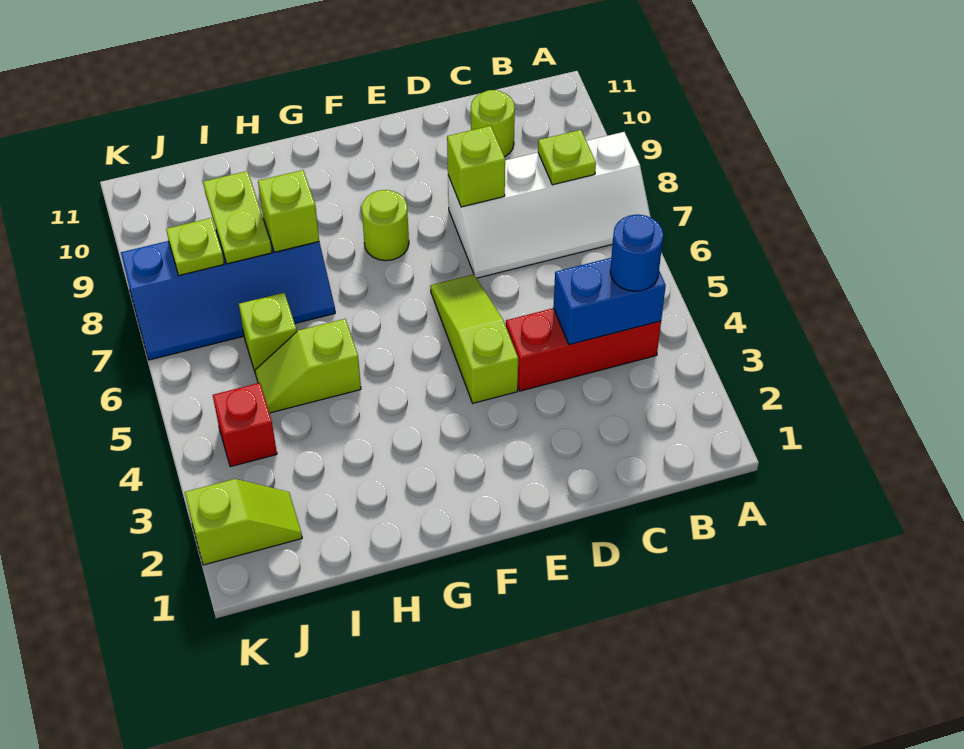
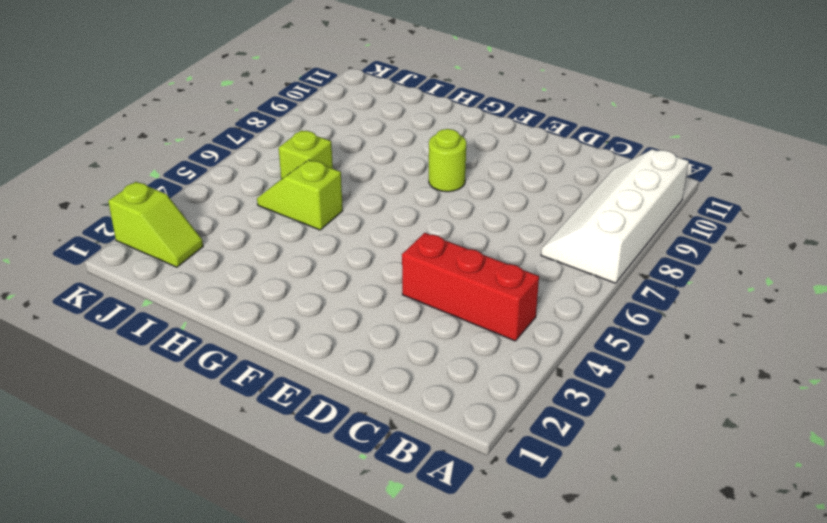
white slope A7:B10 level 1 top A -> white slope A7:D8 level 1 top 8
none -> lime round brick C10 level 1
none -> lime slope E4:E6 level 1 top 4
none -> blue slope H7:K8 level 1 top 8

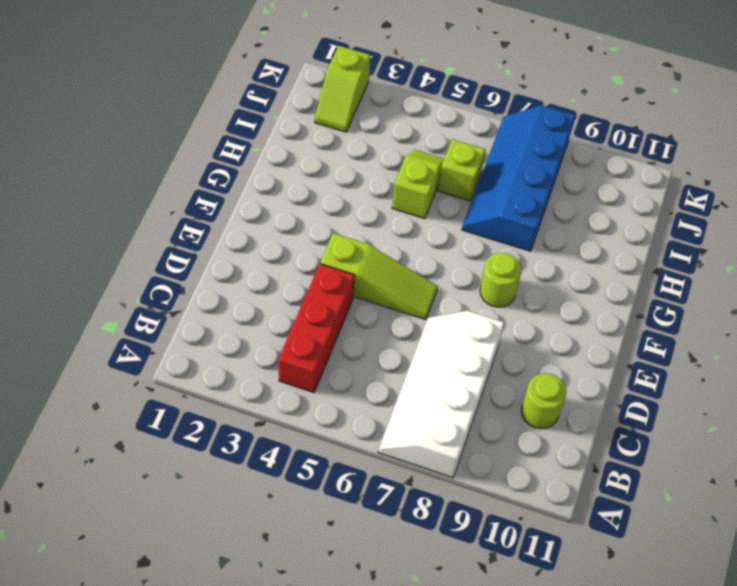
none -> red brick J4 level 1
none -> blue brick B4:C4 level 2
none -> lime plate B8 level 2

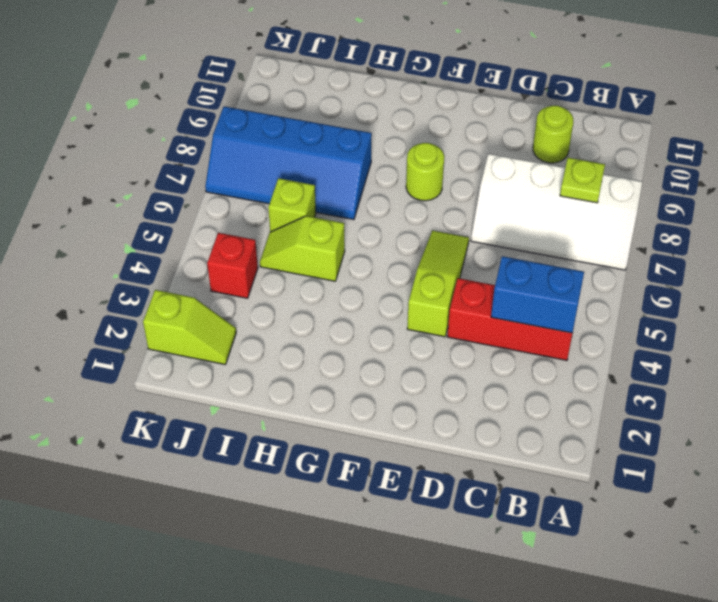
none -> lime brick D8 level 2
none -> lime brick H8 level 2
none -> lime plate I8:I9 level 2

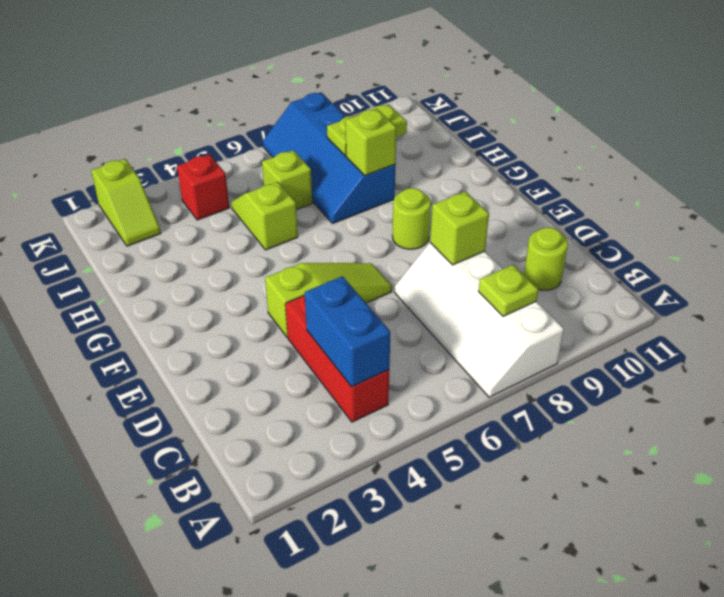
none -> lime plate J8 level 2
none -> blue round brick B4 level 3

